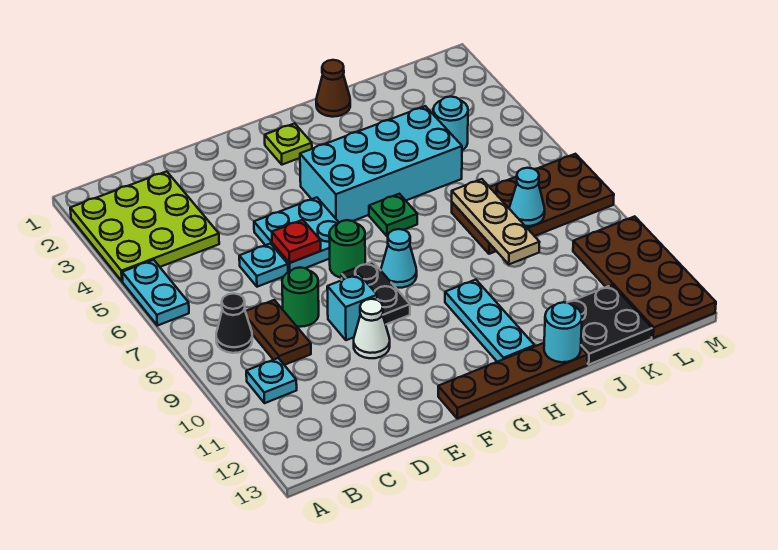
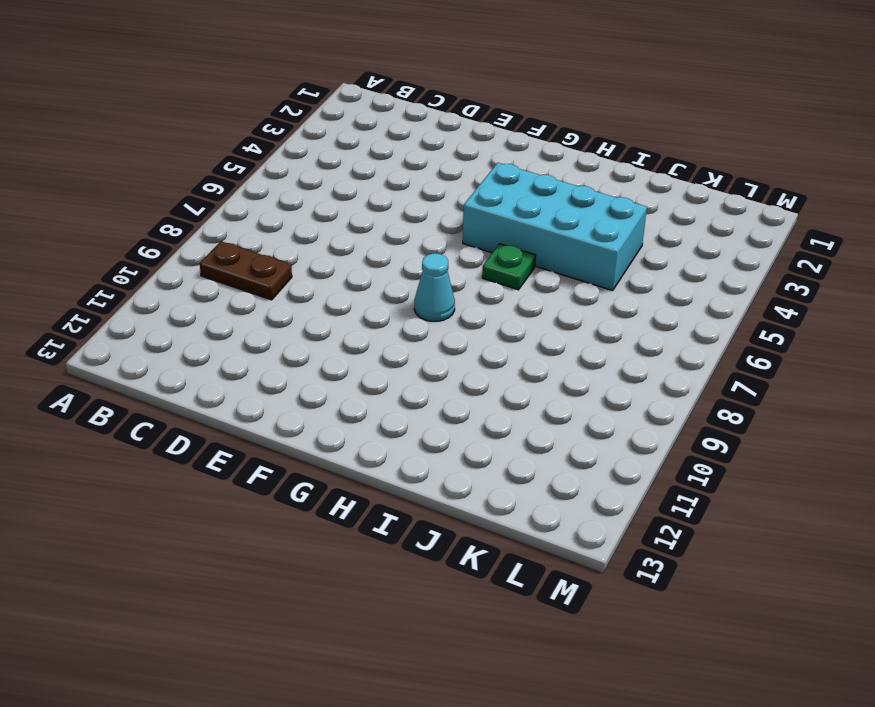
brown plate B9:C9 level 1 -> brown plate C8:C9 level 1
none -> lime plate A2:C4 level 1
none -> cyan plate A5:A6 level 1
none -> black cone B8 level 1

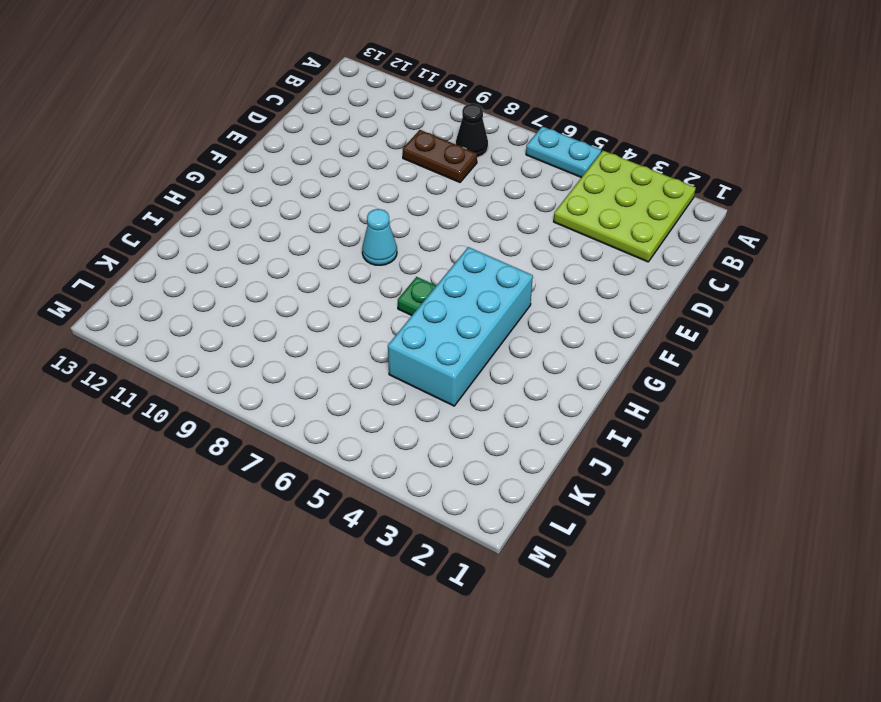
none -> cyan plate B10 level 1
none -> cyan plate D6 level 1
none -> green round brick D8 level 1

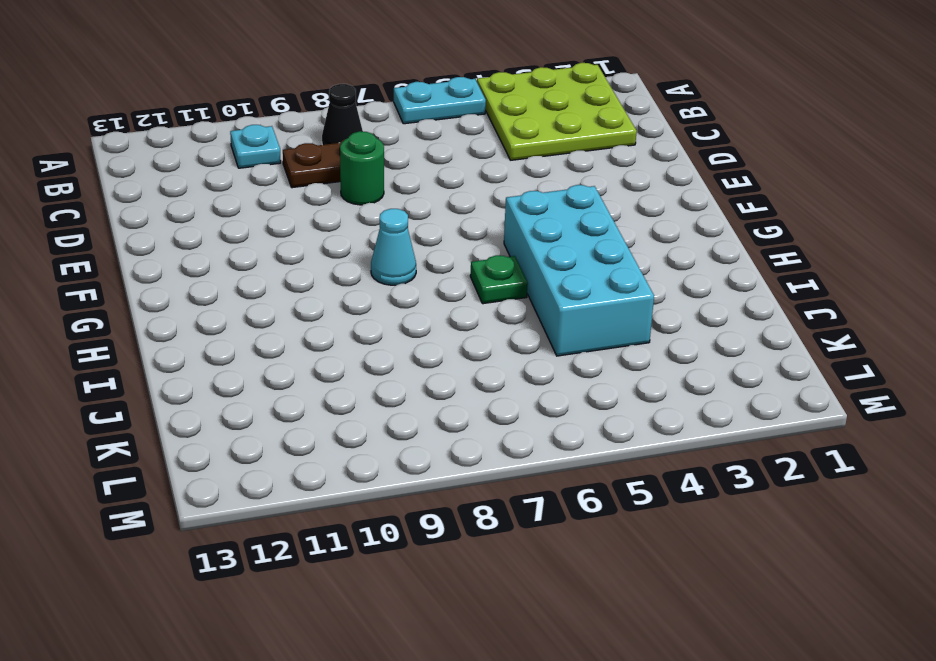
none -> cyan plate D6 level 1
none -> cyan plate E5:F6 level 1
none -> cyan brick E9 level 1

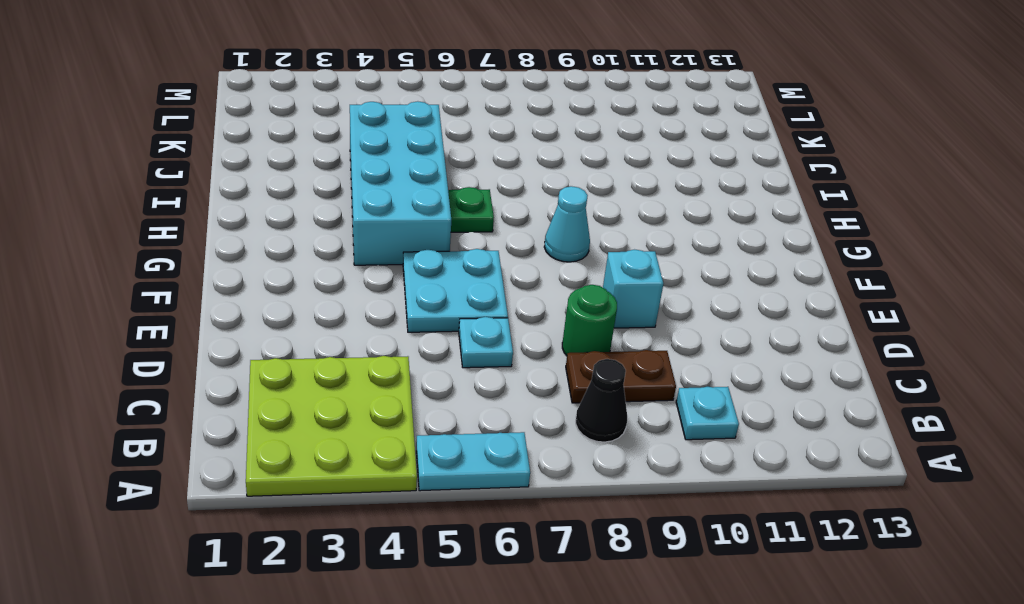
none -> white cone E10 level 1
none -> green round brick F7 level 1
none -> black plate F8:F9 level 1

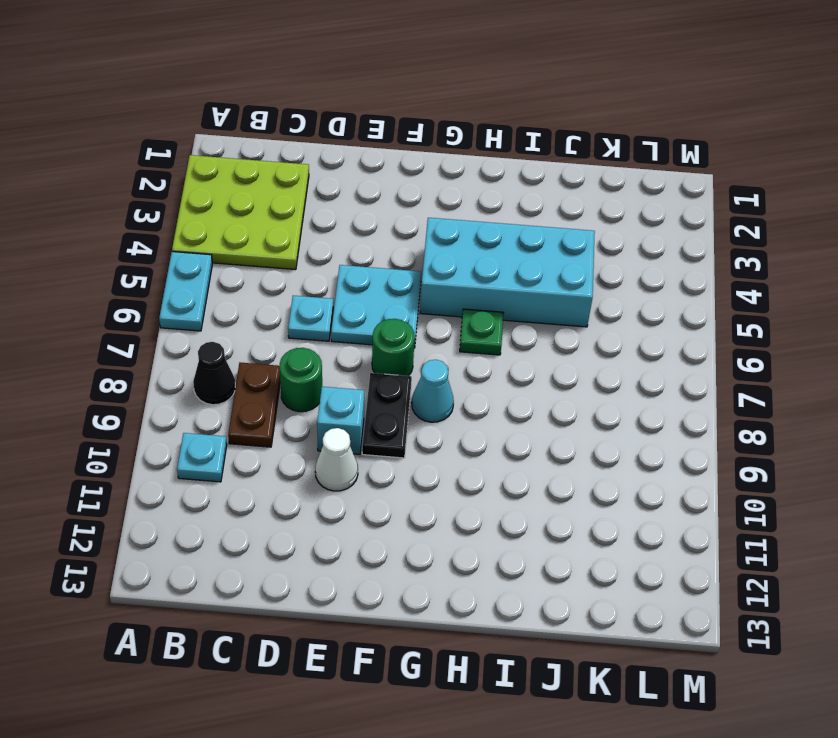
none -> brown plate F13:I13 level 1
none -> lime plate G2 level 1
none -> cyan plate H10:H12 level 1

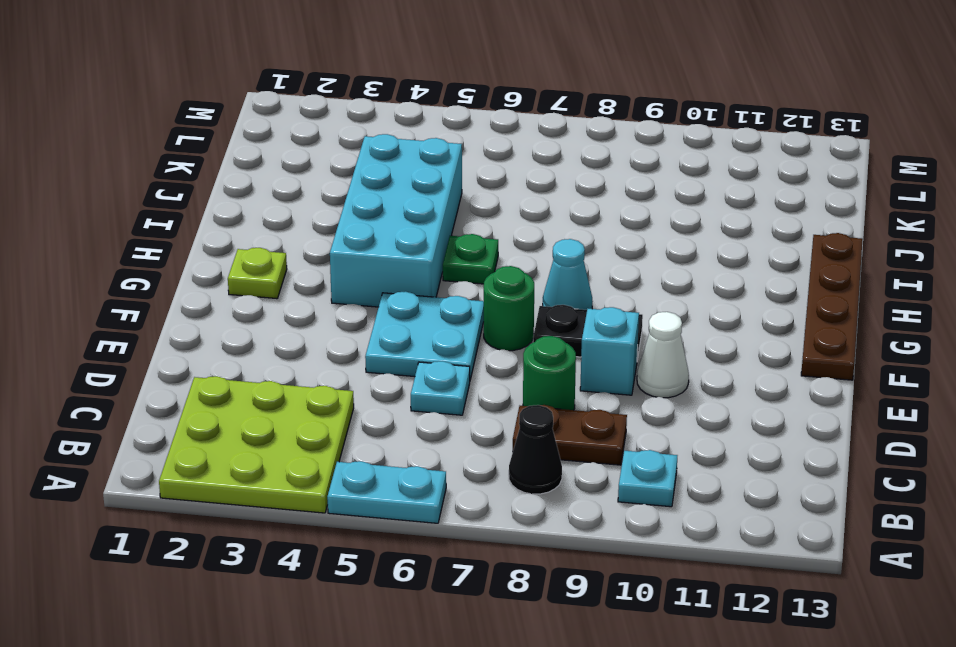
none -> cyan plate H10:H12 level 1
none -> brown cone I1 level 1
none -> brown plate J7:M8 level 1

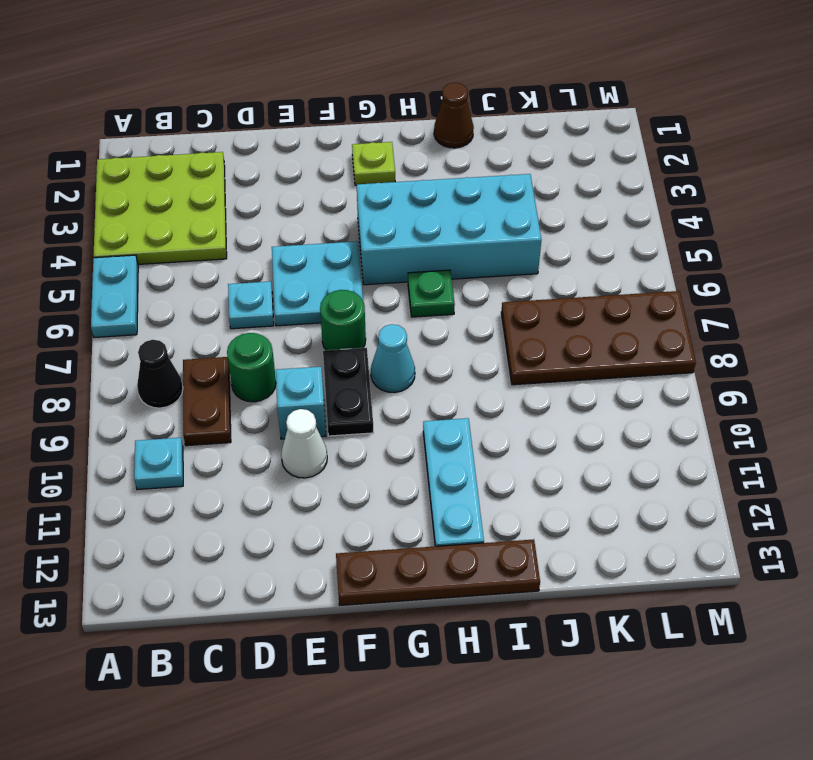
none -> black plate J12:K13 level 1
none -> cyan round brick K4 level 1
none -> brown plate L10:M13 level 1

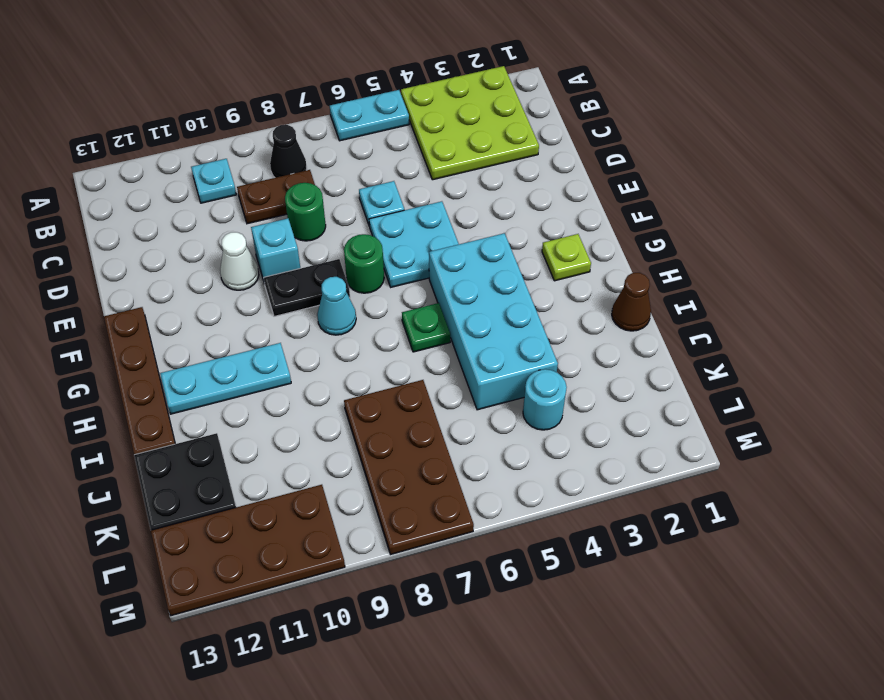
none -> red plate E6 level 2
none -> cyan round brick I13 level 2
none -> tan plate J7:J9 level 2

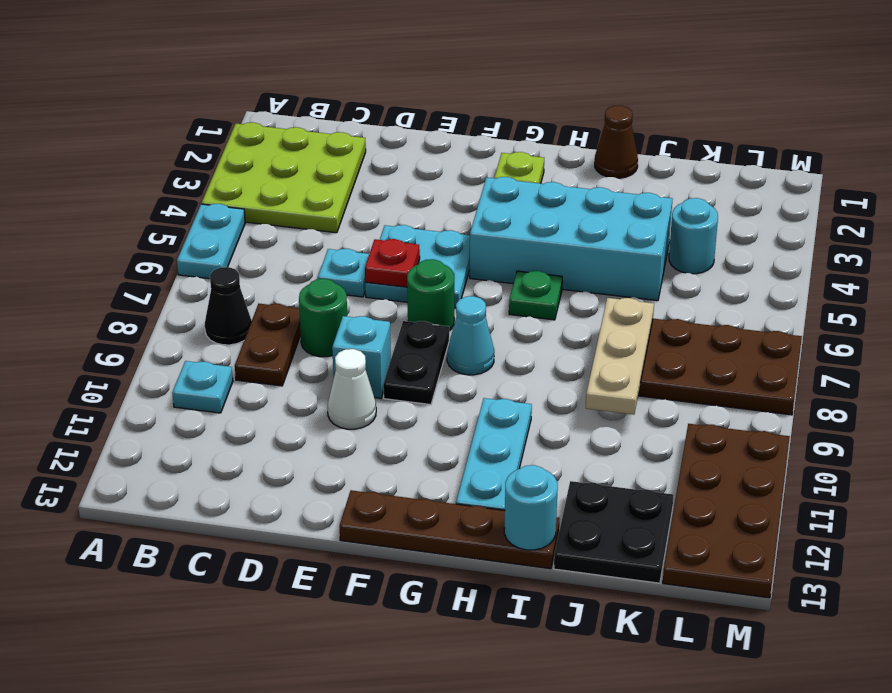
none -> cyan cone K8 level 2

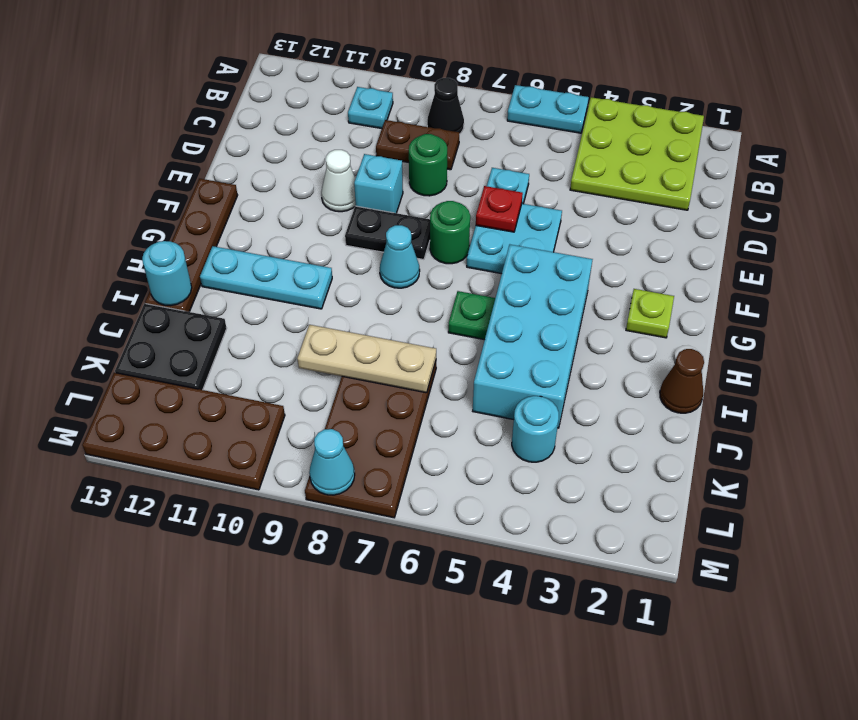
cyan cone M8 level 2 -> cyan cone K8 level 2

